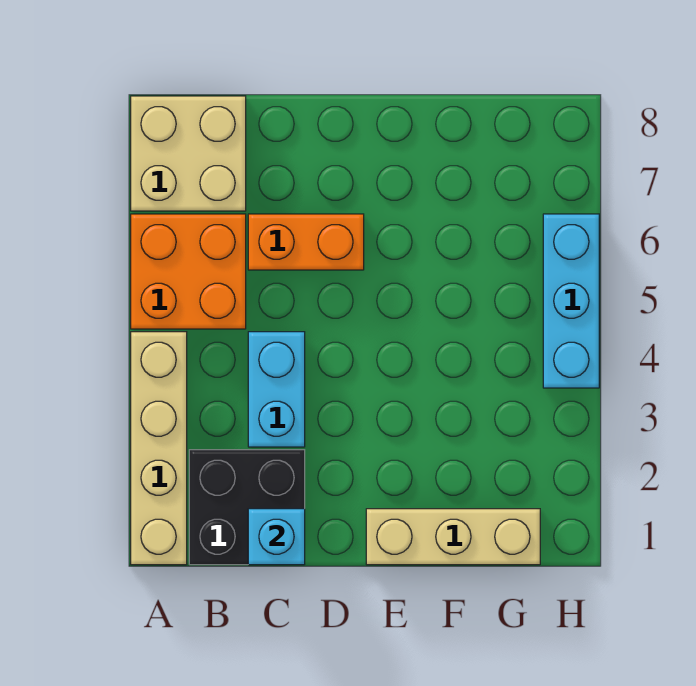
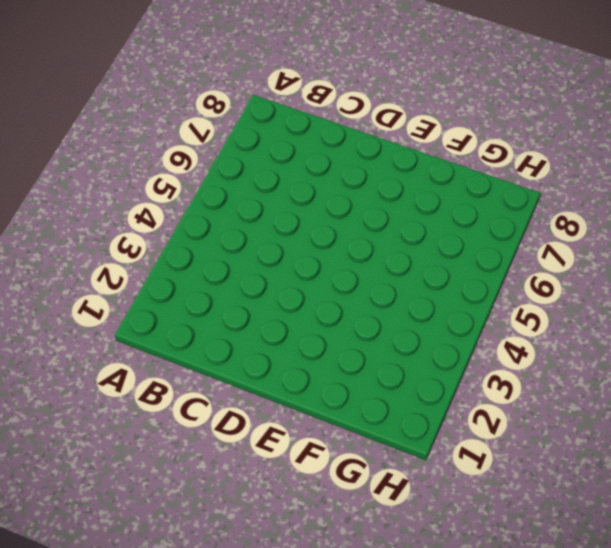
none -> tan brick A1:A4 level 1
none -> orange brick A5:B6 level 1

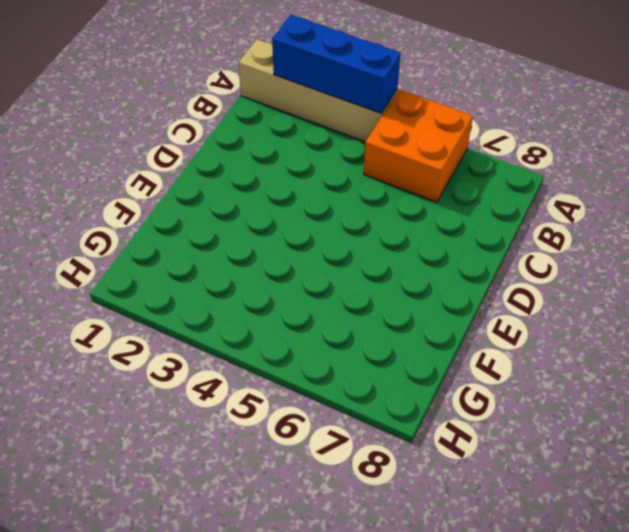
blue brick A2:A4 level 2 -> none
none -> tan brick A7:B8 level 1
none -> black brick B1:C2 level 1

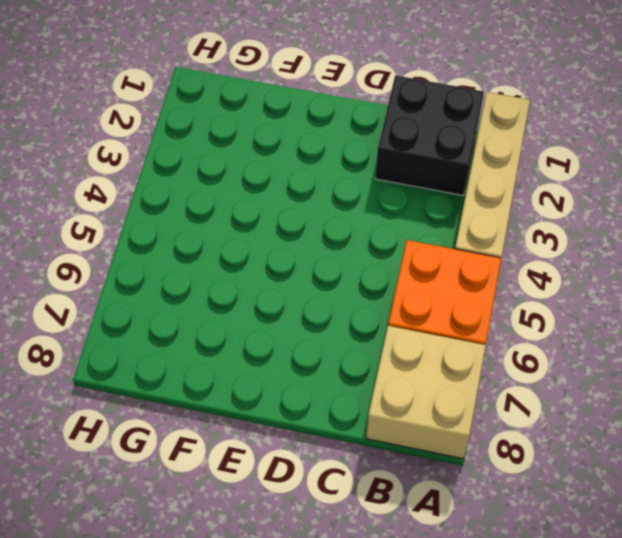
none -> cyan brick C3:C4 level 1
none -> orange brick C6:D6 level 1

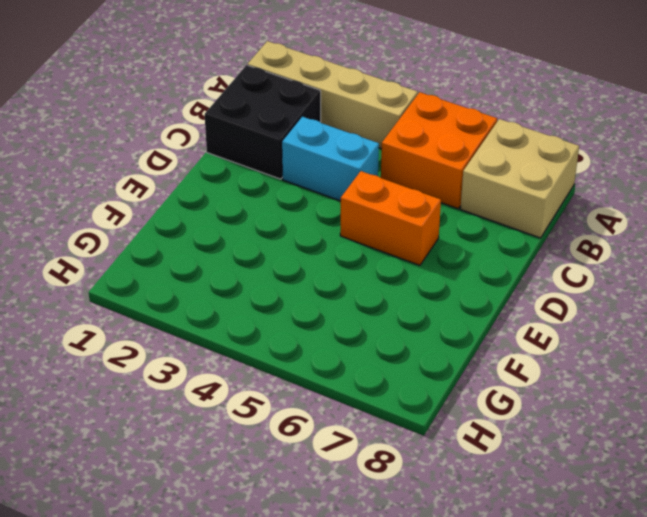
orange brick D5:D6 level 1 -> orange brick C6:D6 level 1
none -> tan brick E1:G1 level 1
none -> cyan brick H4:H6 level 1

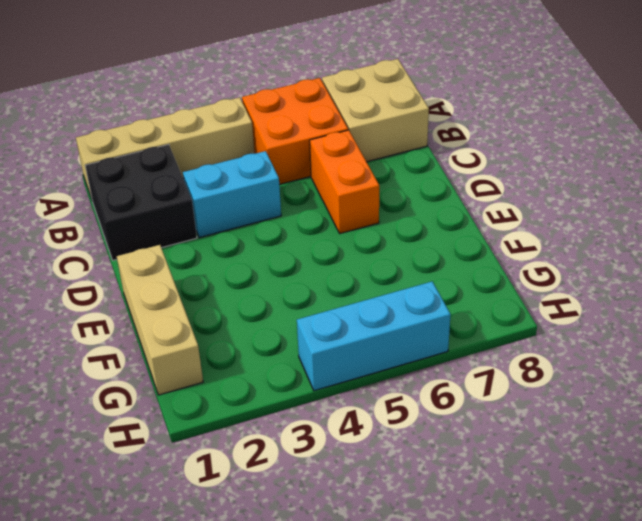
none -> cyan brick C1 level 2

